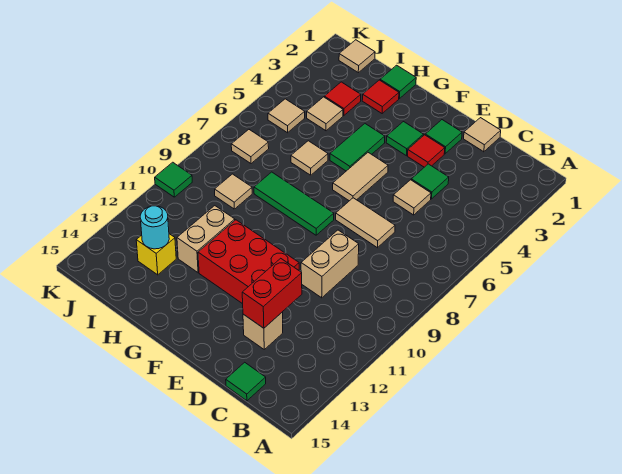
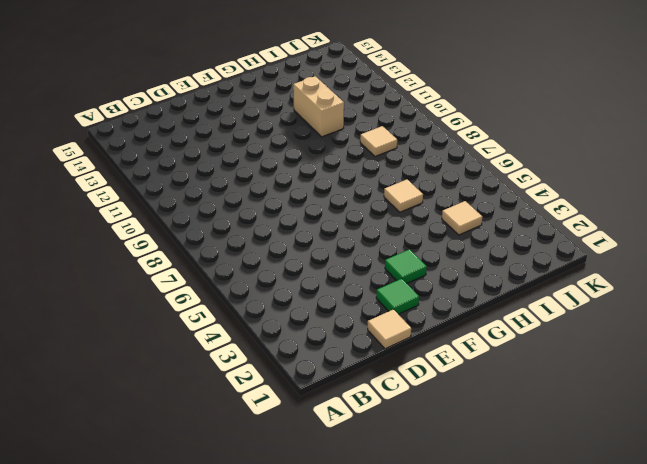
none -> green tile C15 level 1
none -> green tile D4 level 1
none -> tan tile D5 level 1

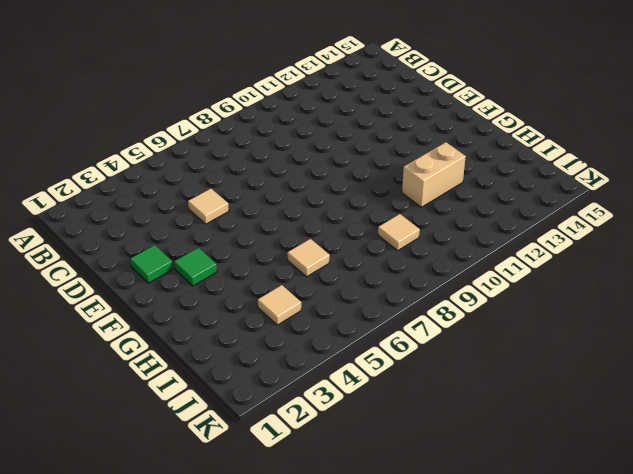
none -> green tile C15 level 1
none -> tan tile D1 level 1
none -> green tile D4 level 1

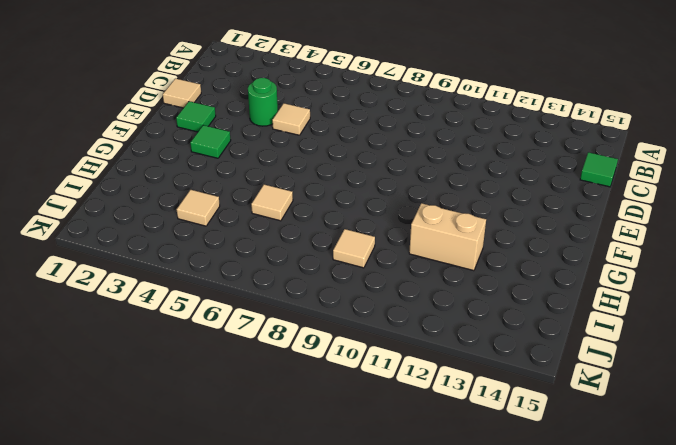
green round brick D4 level 1 -> green tile D4 level 1
none -> tan tile D7:E7 level 1
none -> tan brick D9:D10 level 1
none -> tan brick D13 level 1

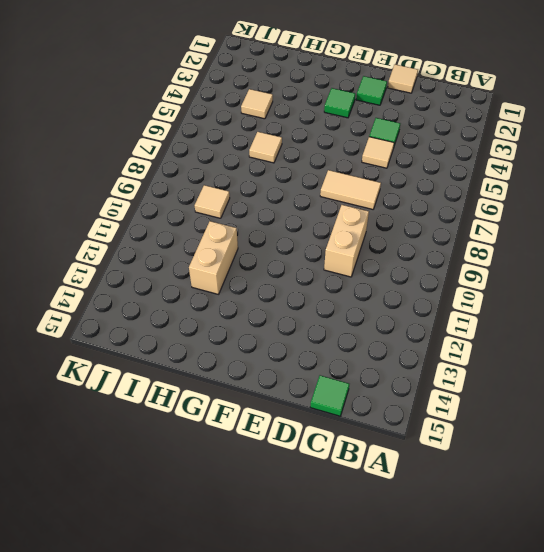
none -> tan brick D13 level 1
none -> red tile E3 level 1
none -> red brick E11:G12 level 1

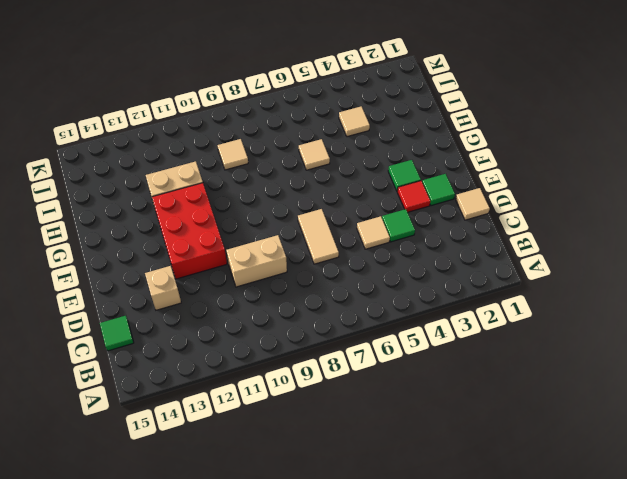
none -> tan tile F5:F6 level 1
none -> green tile F8:H8 level 1
none -> green tile G4:G5 level 1

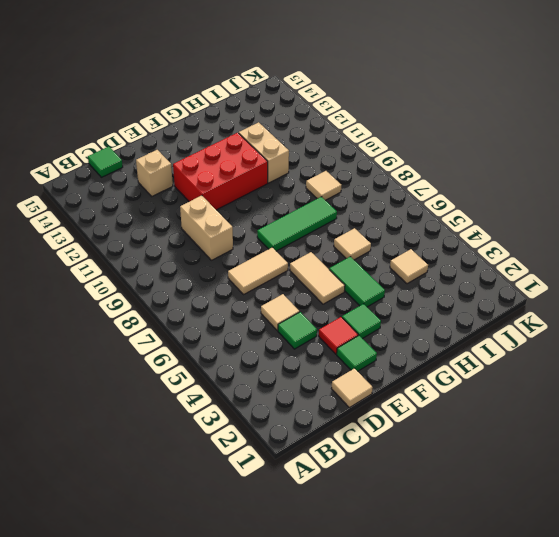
none -> green tile H1 level 1
none -> red tile H2 level 1
none -> red tile I3 level 1

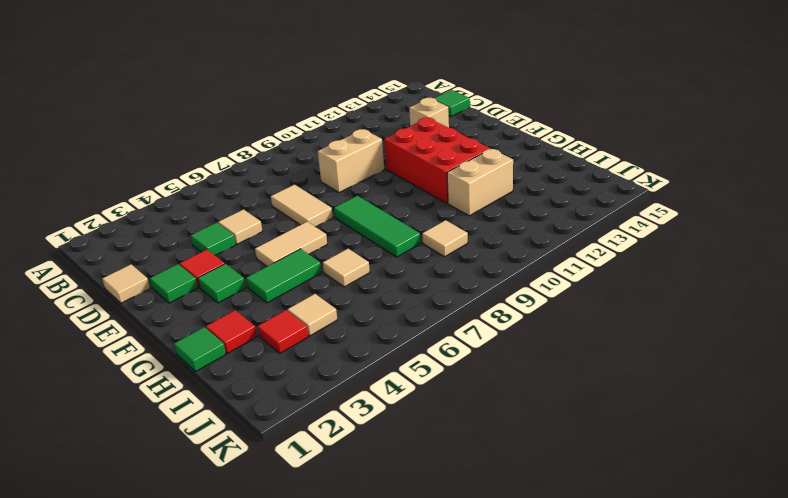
none -> yellow brick I13 level 1
none -> tan tile J1 level 1
none -> tan tile J5 level 1

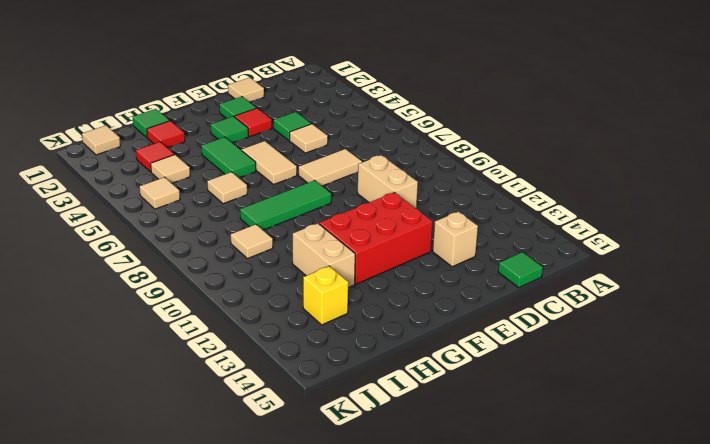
none -> tan tile J7 level 1
none -> green tile K10 level 1
none -> red brick D12:D13 level 2

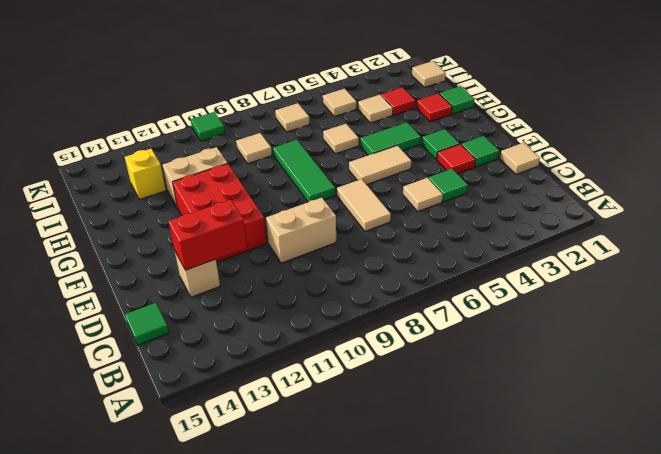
none -> cyan round brick I13 level 2

